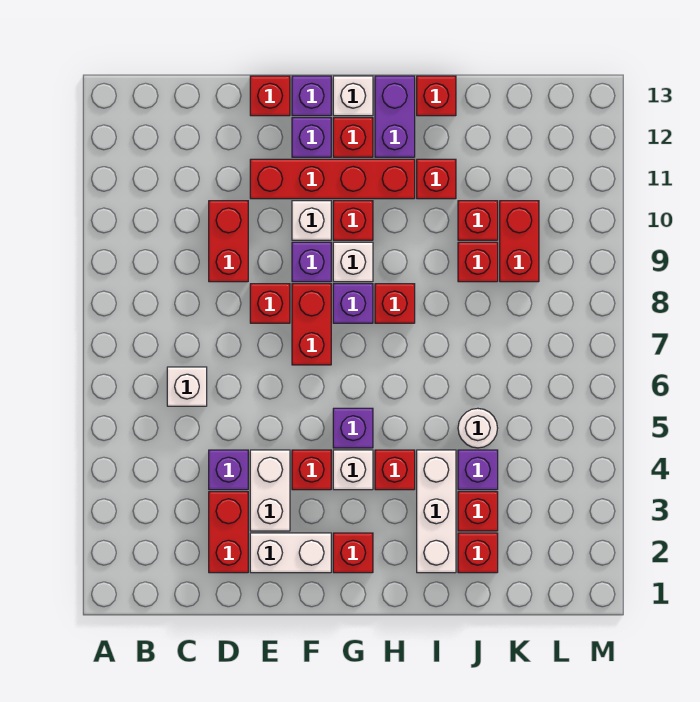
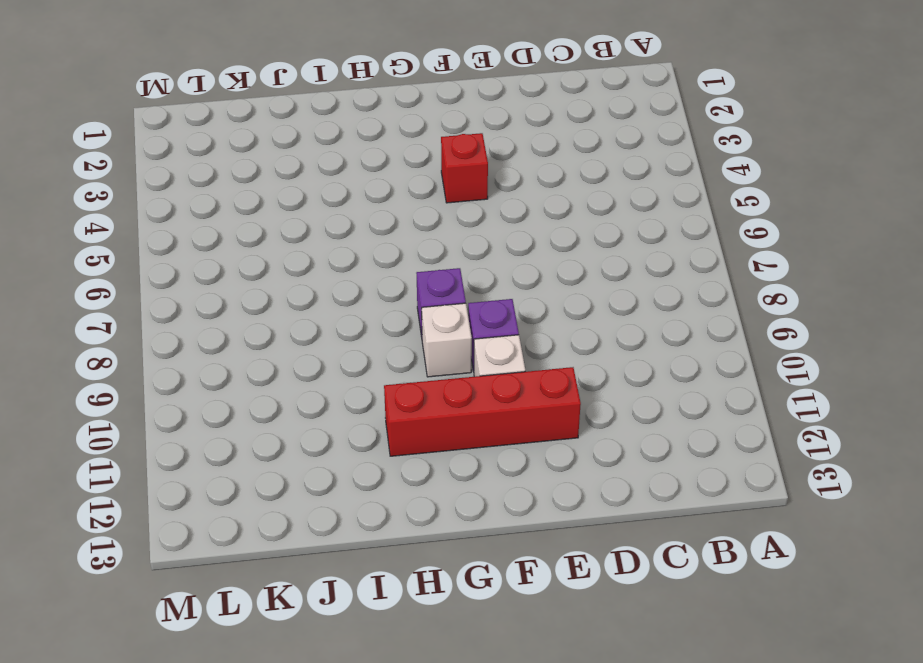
none -> white brick C6 level 1
none -> red brick D2:D3 level 1
none -> purple brick D4 level 1
none -> red brick D9:D10 level 1

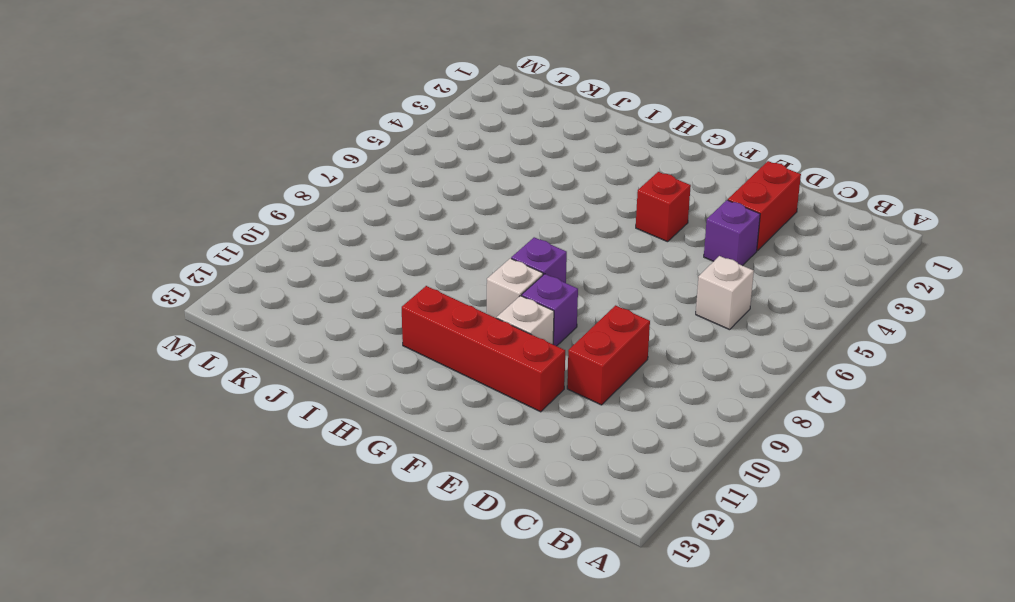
none -> white brick E2:F2 level 1
none -> white brick E3:E4 level 1
none -> red brick E8 level 1
none -> red brick E13 level 1

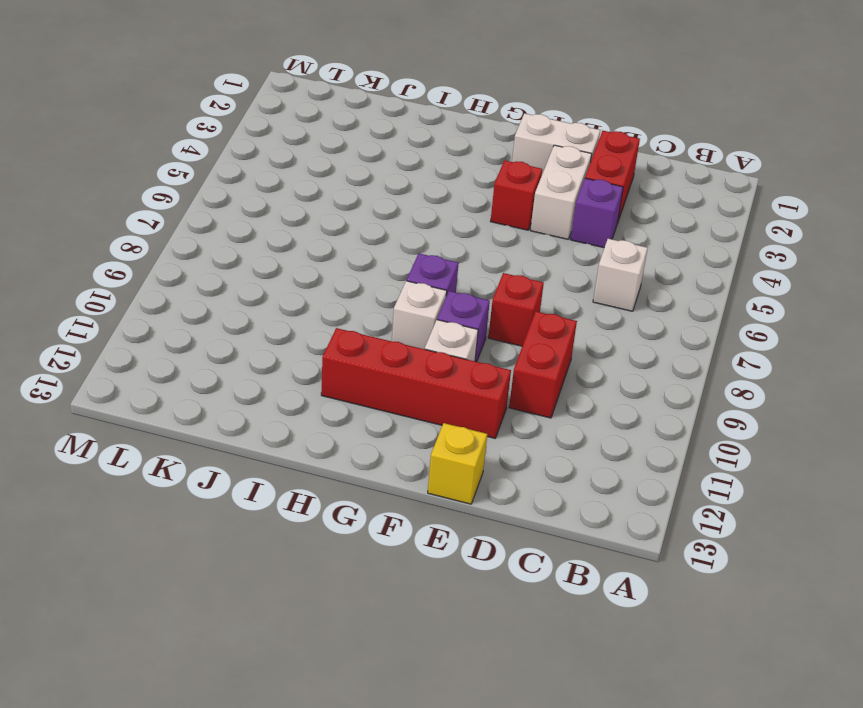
yellow brick E13 level 1 -> red brick E13 level 1
none -> red brick F7:F8 level 1
none -> purple brick F12 level 1
none -> purple brick F13 level 1
none -> red brick G2 level 1

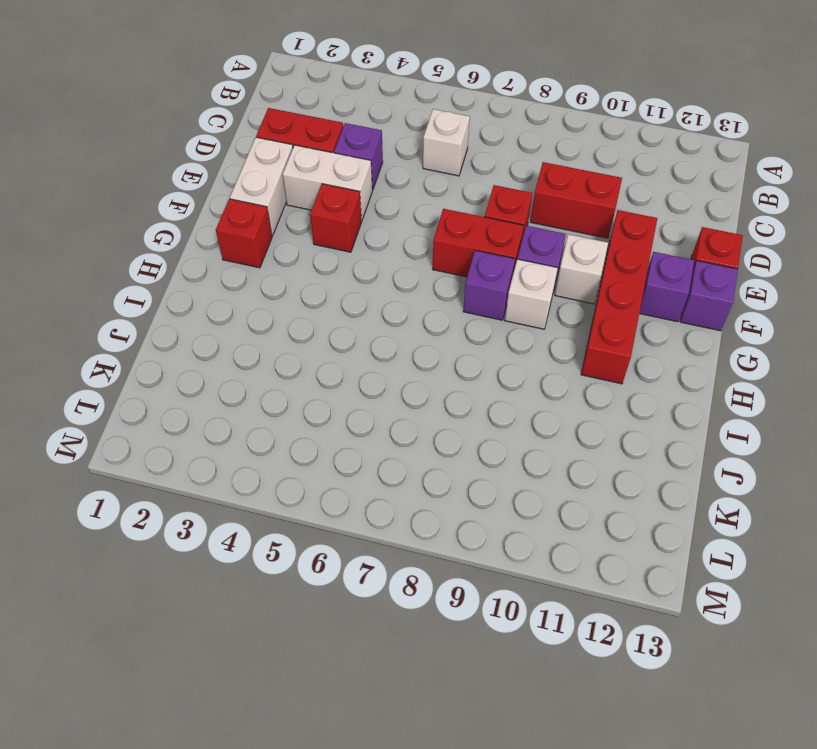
none -> white brick G4 level 1
none -> purple brick G5 level 1
none -> red brick G10 level 1
none -> red brick G12 level 1

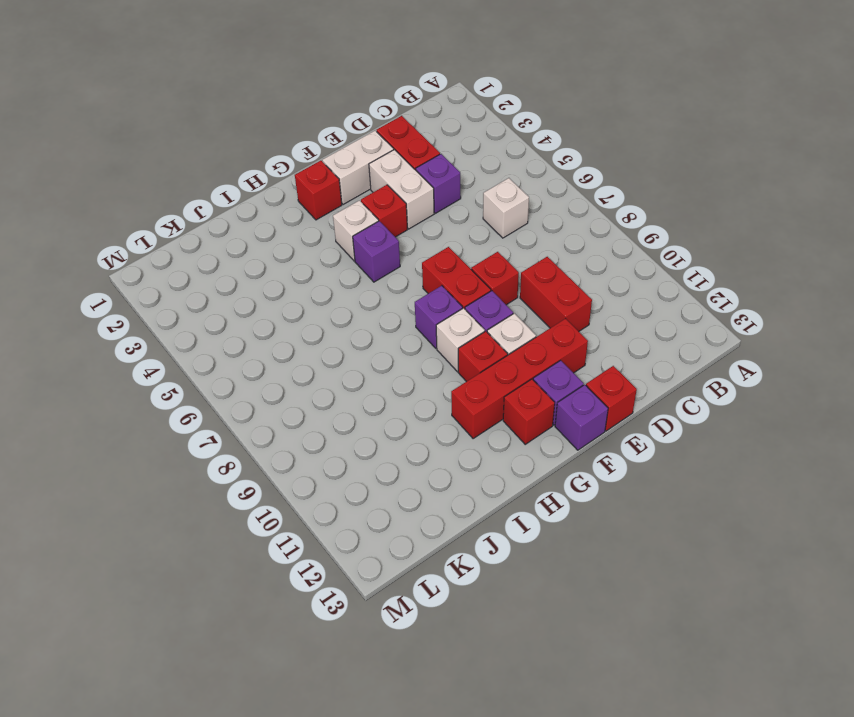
none -> white brick G13 level 1
none -> red brick H4 level 1
none -> red brick H8 level 1
none -> purple brick H12:H13 level 1

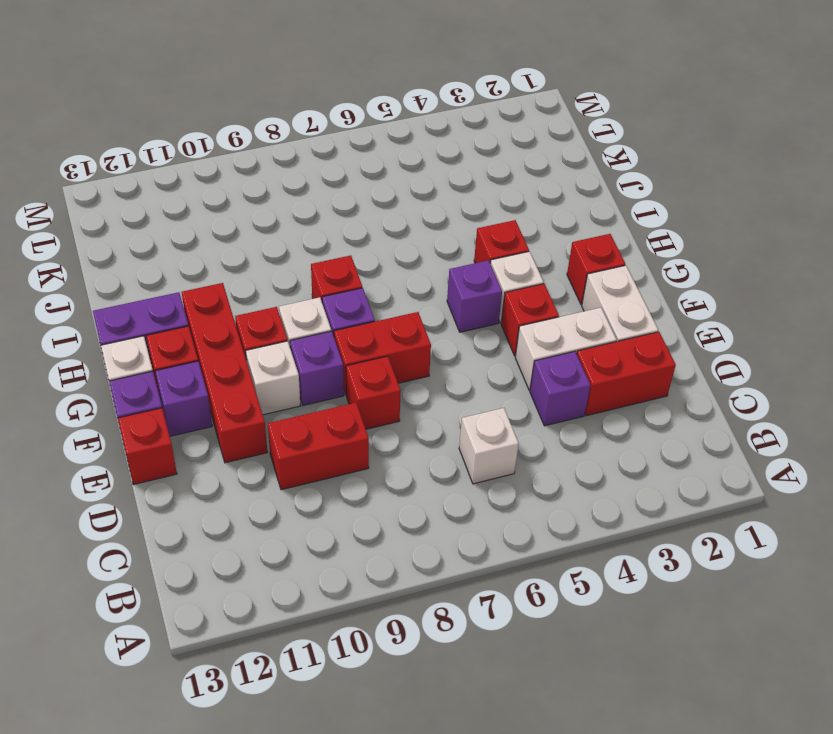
none -> white brick I2:I4 level 1
none -> red brick I11 level 1
none -> red brick I13 level 1
none -> red brick J2 level 1

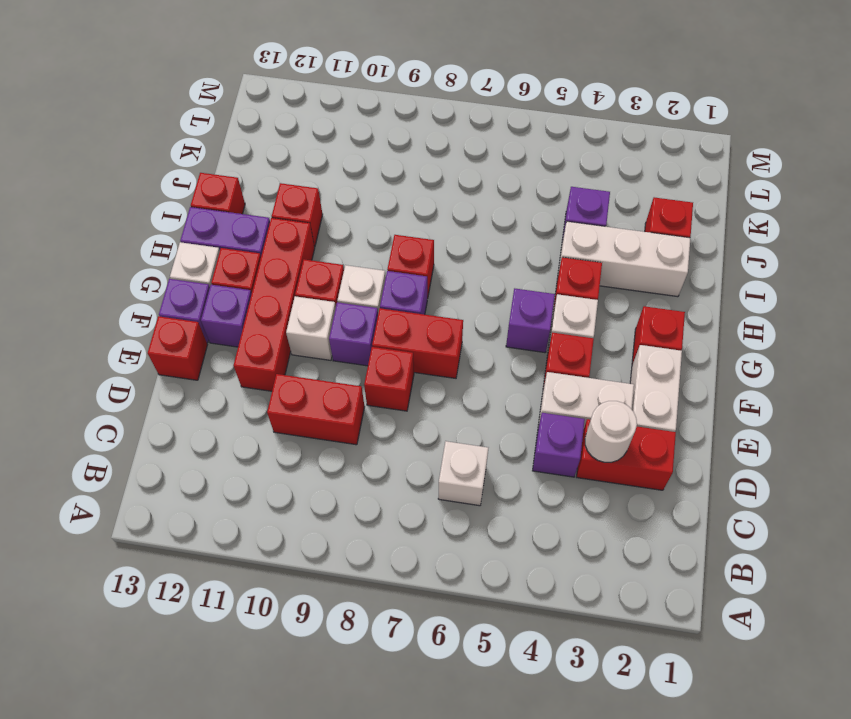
white round brick D3 level 2 -> white round brick J5 level 1
none -> red brick J3 level 1
none -> red brick J9 level 1
none -> red brick J10 level 1
none -> red brick K9:K10 level 1

